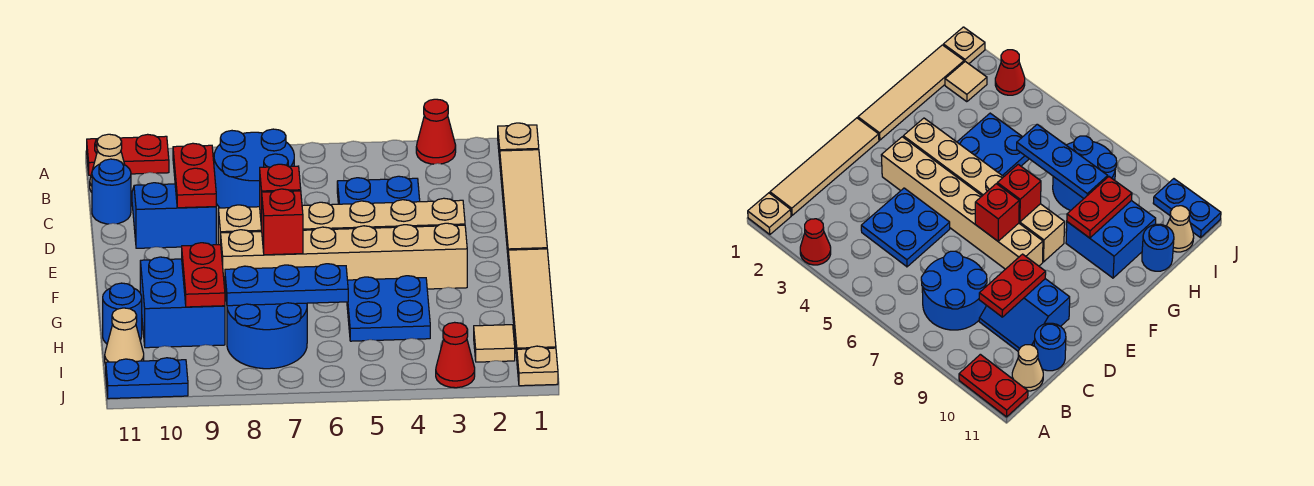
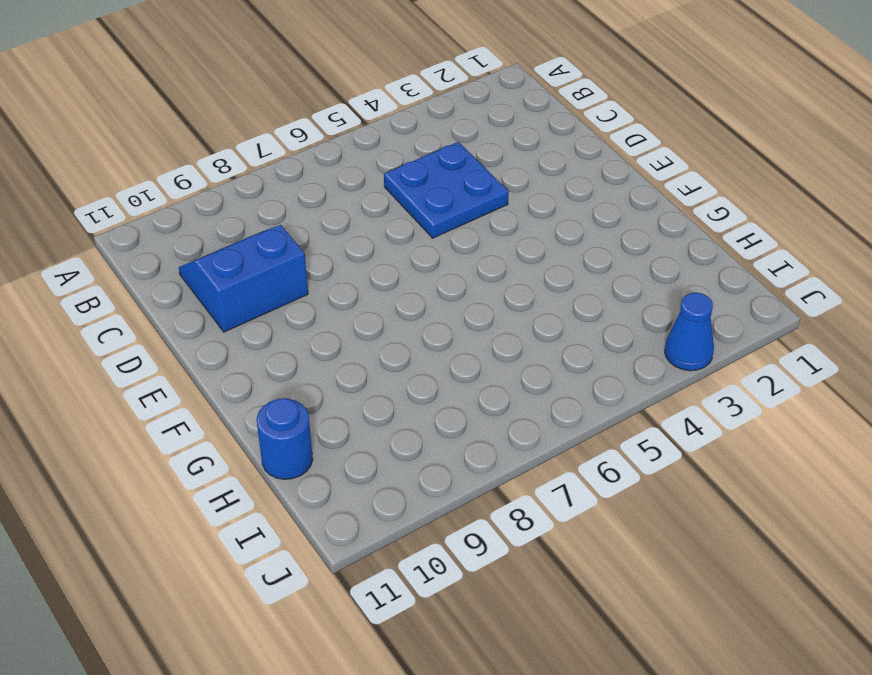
blue cone J3 level 1 -> red cone J3 level 1
none -> tan plate A1 level 1
none -> red cone A3 level 1
none -> red plate A10:A11 level 1

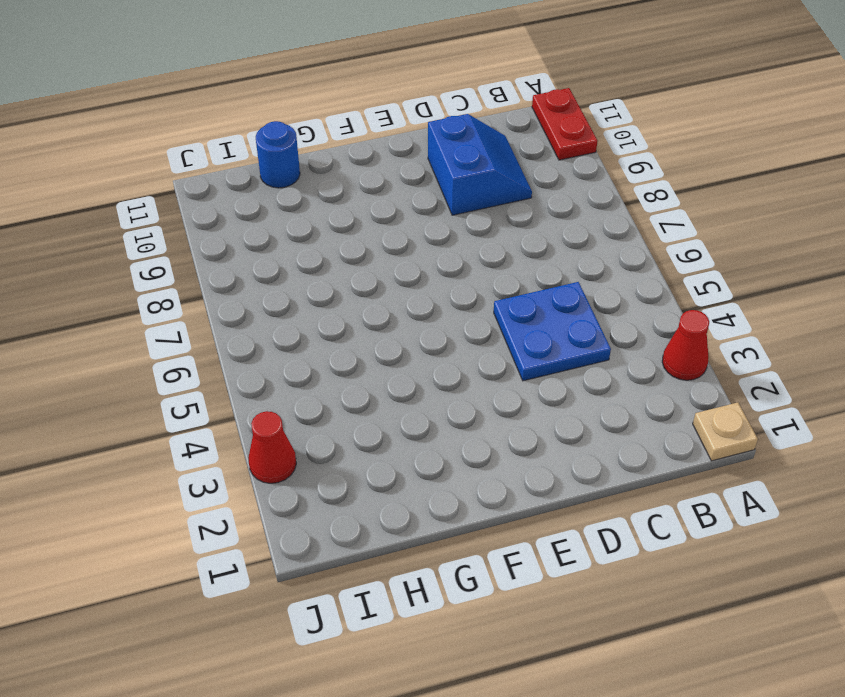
none -> tan tile B1:E1 level 1
none -> blue round brick B7:C8 level 1
none -> tan cone B11 level 1

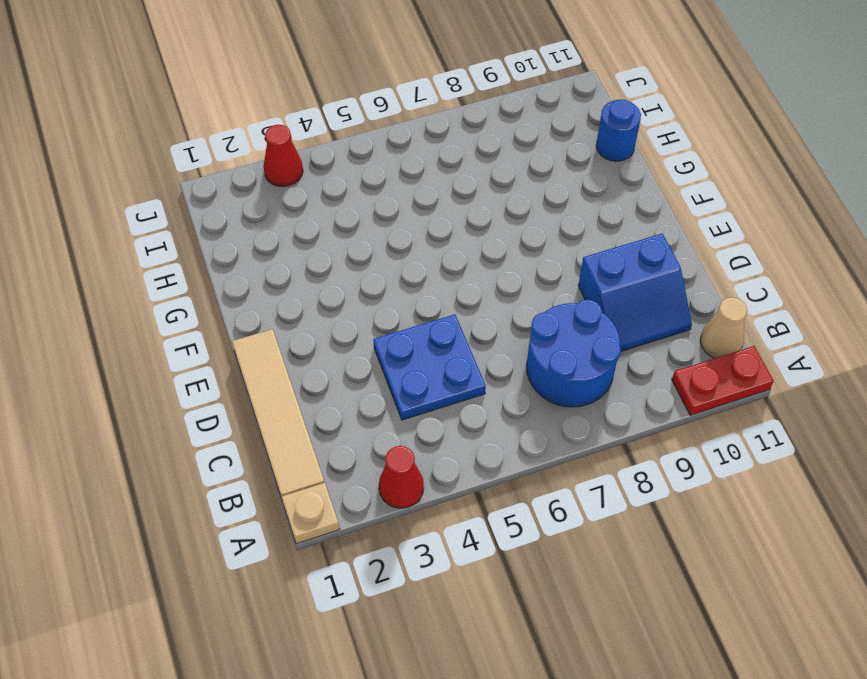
none -> blue round brick C11 level 1
none -> tan brick E3:E8 level 1
none -> tan tile F1:I1 level 1

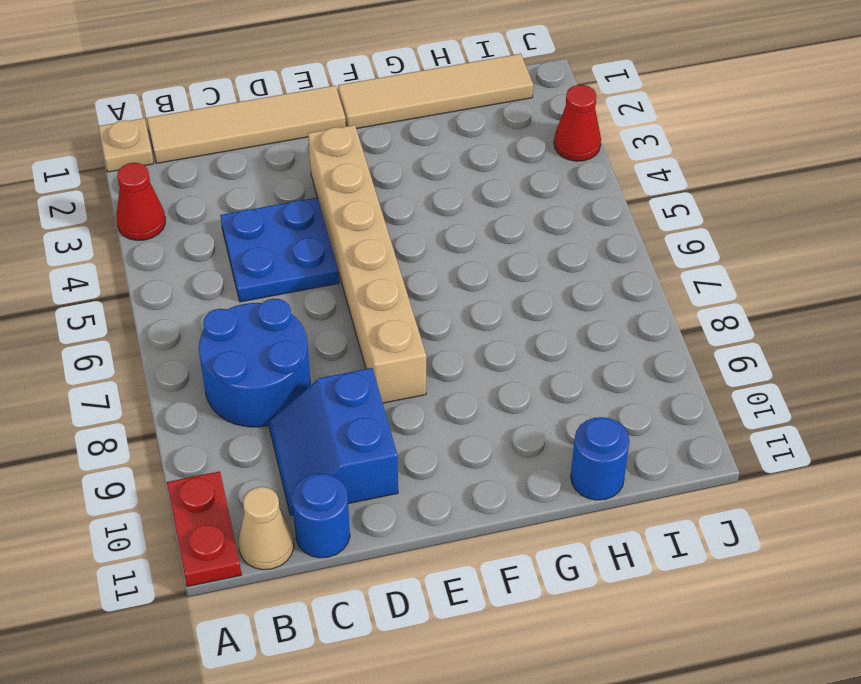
none -> tan brick F3:F8 level 1
none -> blue plate G4:H5 level 1
none -> blue brick G9:H10 level 1

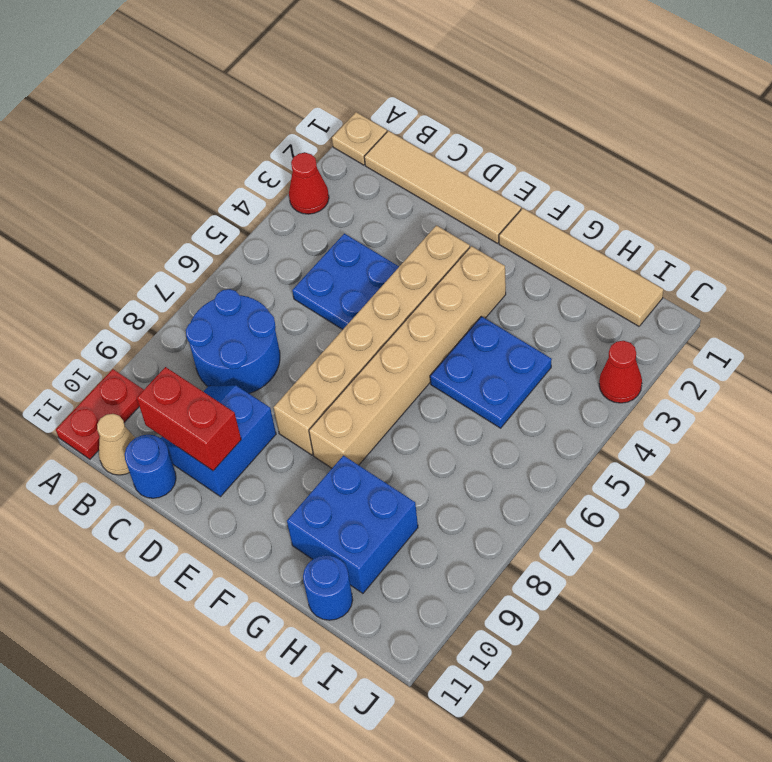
red brick C10:D10 level 2 -> none
none -> blue round brick H7:I8 level 1
none -> tan tile I2 level 1
none -> tan cone I11 level 1

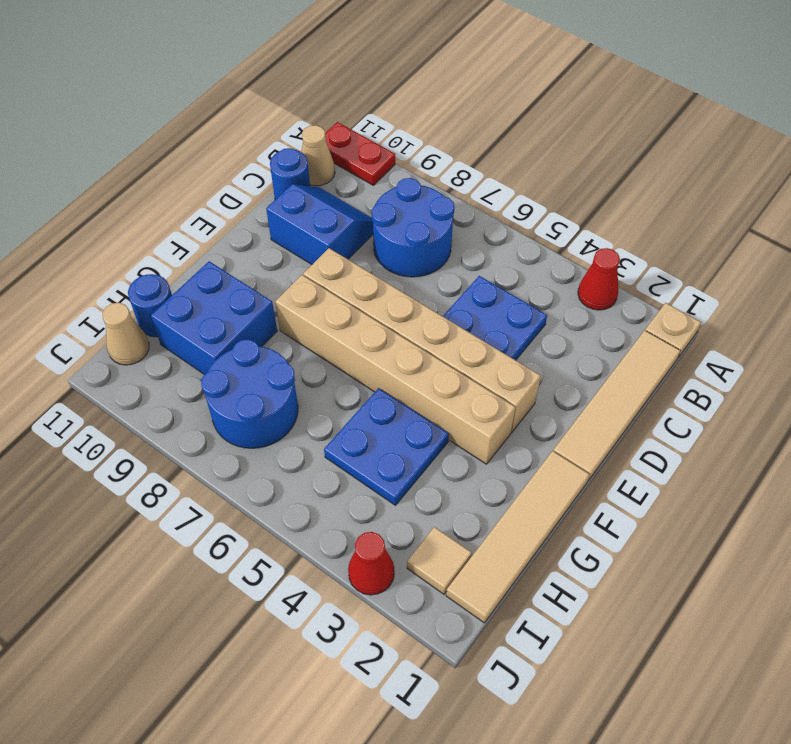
none -> tan plate J1 level 1
none -> blue plate J10:J11 level 1
none -> red plate C9:D9 level 2

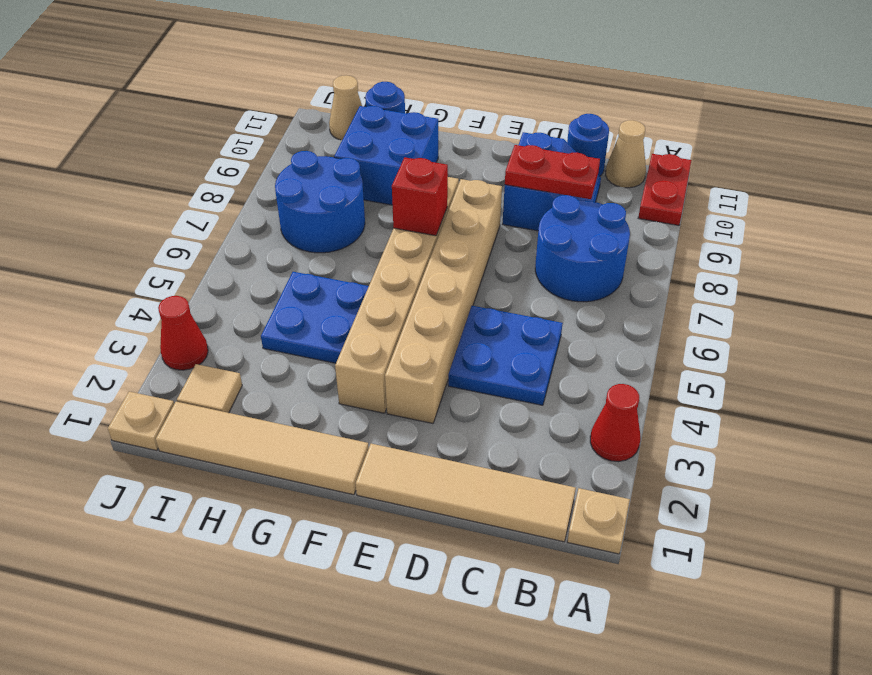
none -> blue plate J10:J11 level 1
none -> red brick E7 level 2
none -> red plate G9:H9 level 2

